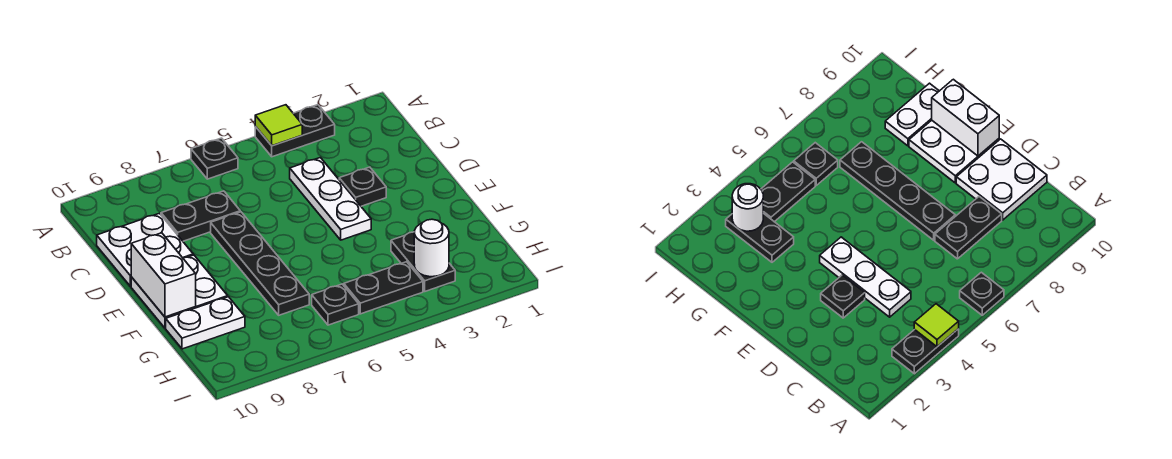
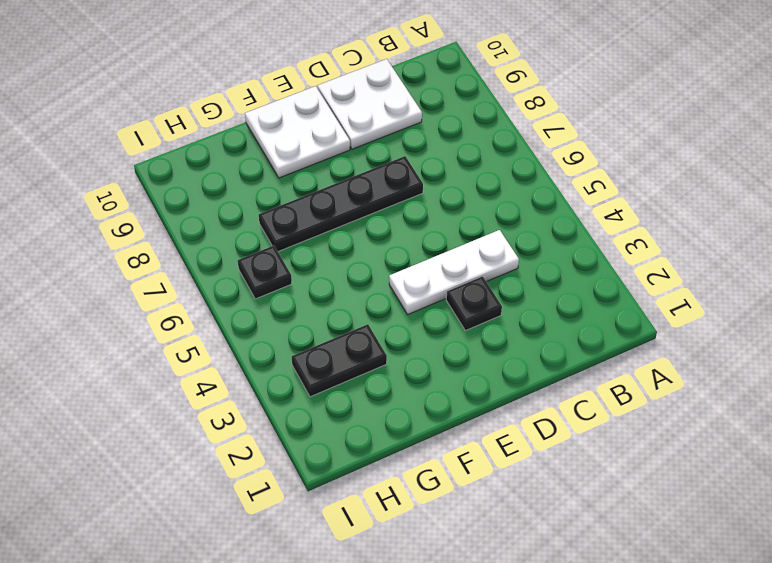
none -> black plate A3:A4 level 1
none -> black plate A6 level 1
none -> black plate C7:C8 level 1

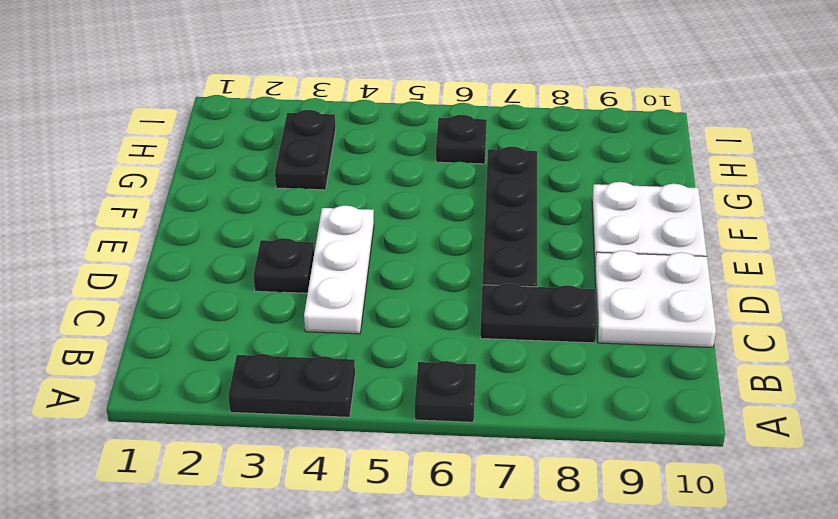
none -> white plate G9:G10 level 1
none -> black plate H4:H5 level 1
none -> lime tile A4 level 2

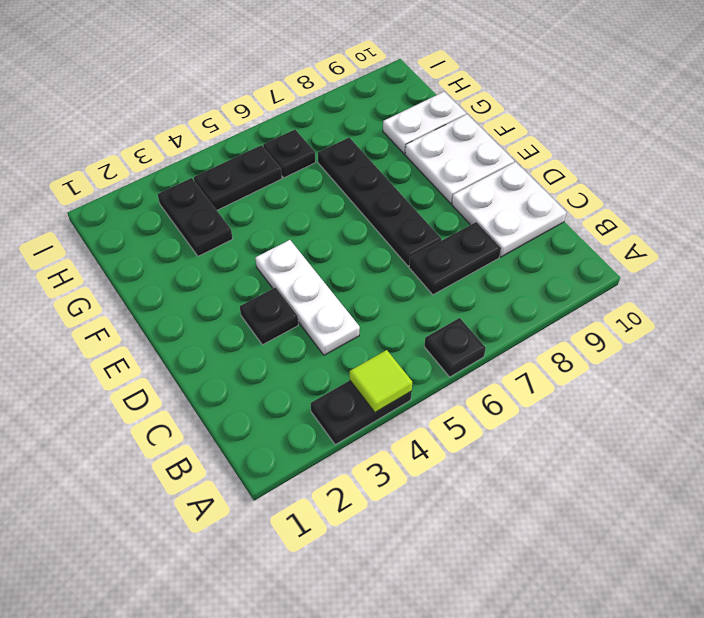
none -> white brick E10:F10 level 2
none -> white round brick H3 level 2

